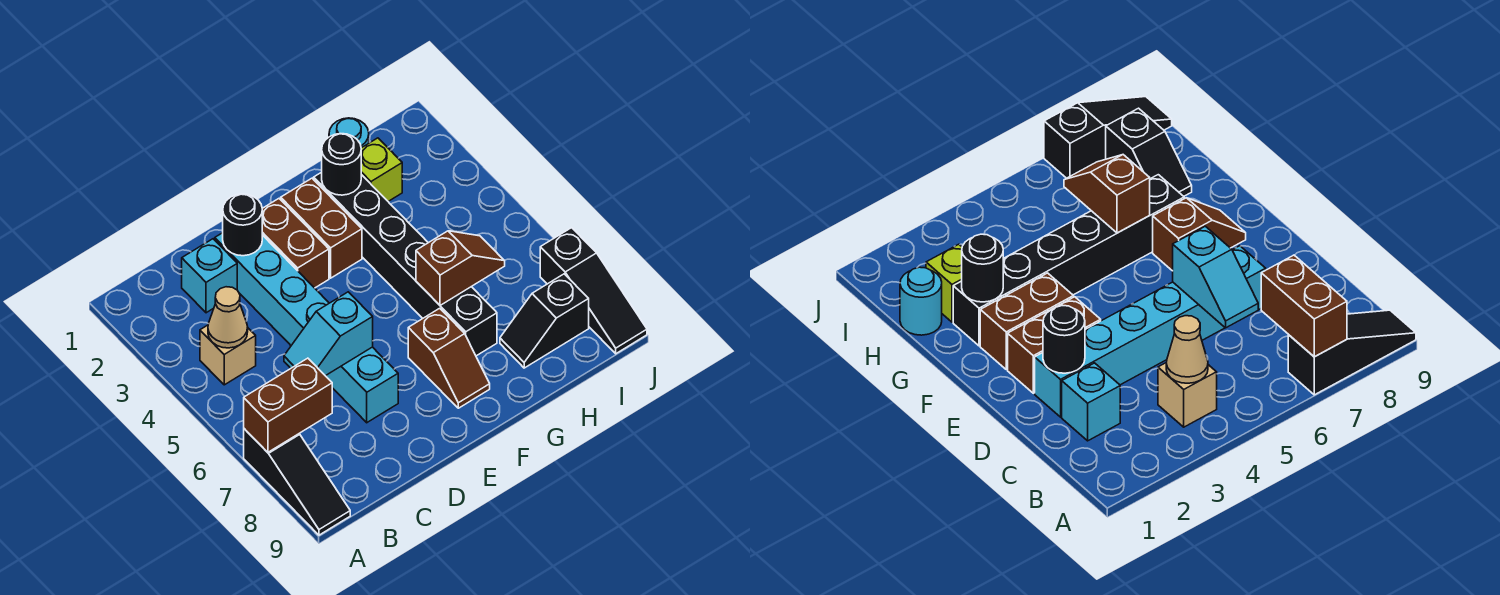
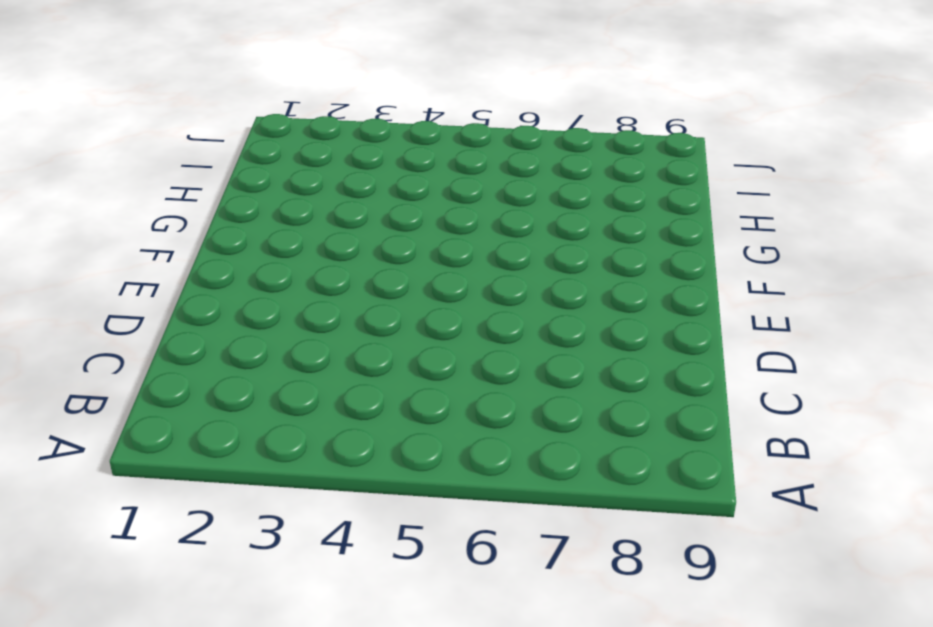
none -> black slope A7:A9 level 1 top 7
none -> tan brick B4 level 1
none -> cyan brick C2 level 1

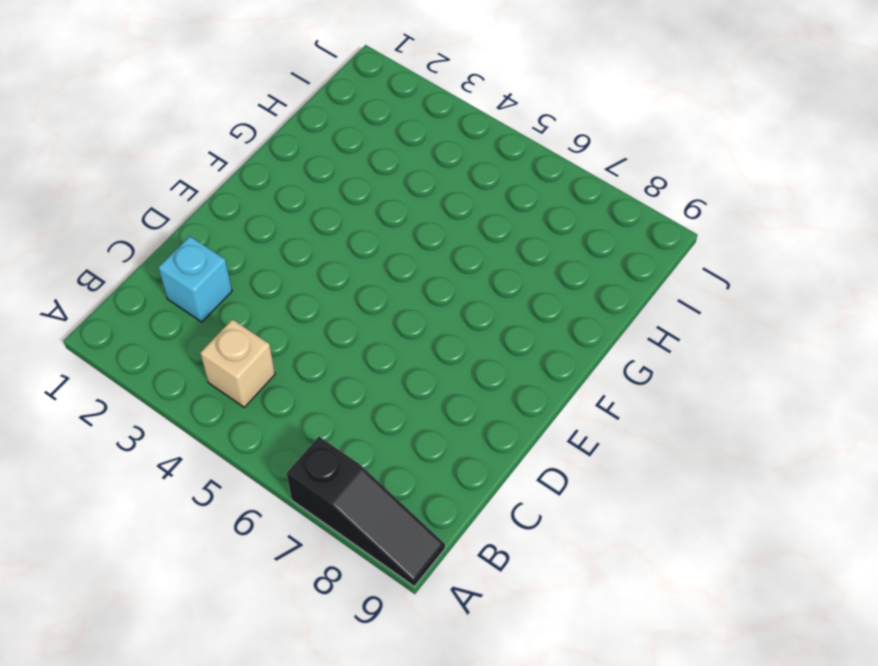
none -> cyan brick D2:D7 level 1
none -> brown brick E2:E3 level 1
none -> brown brick F2:F3 level 1

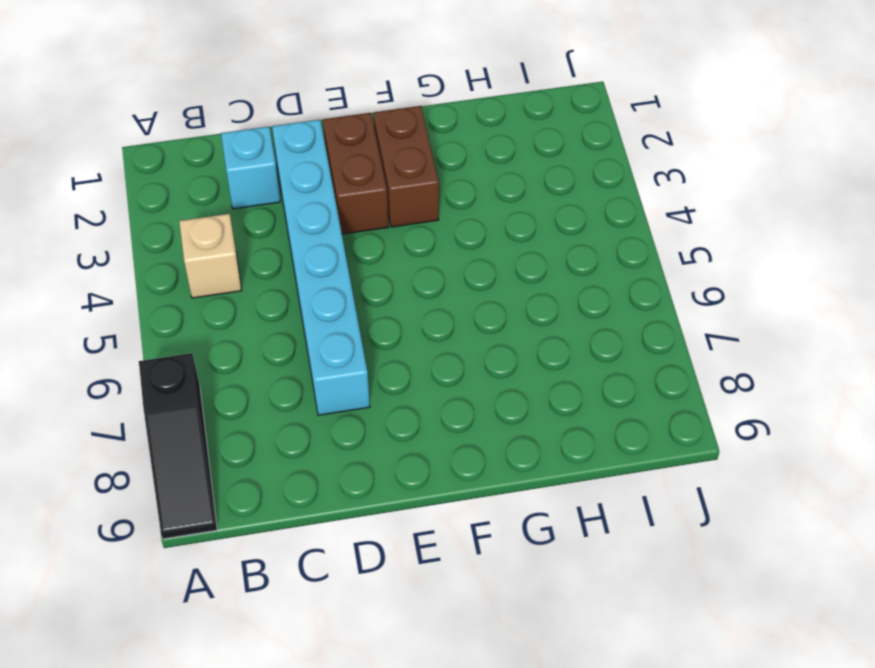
none -> brown slope F7:F8 level 1 top 7
none -> black brick G2:G7 level 1
none -> cyan round brick H1 level 1

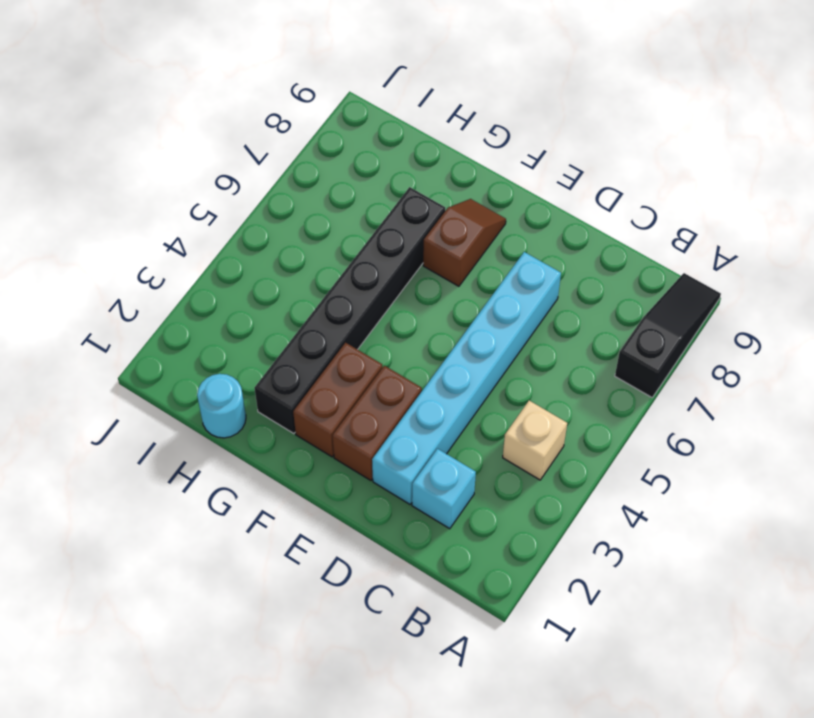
none -> lime brick H2 level 1
none -> black slope H8:I8 level 1 top I
none -> black slope J7:J9 level 1 top 7

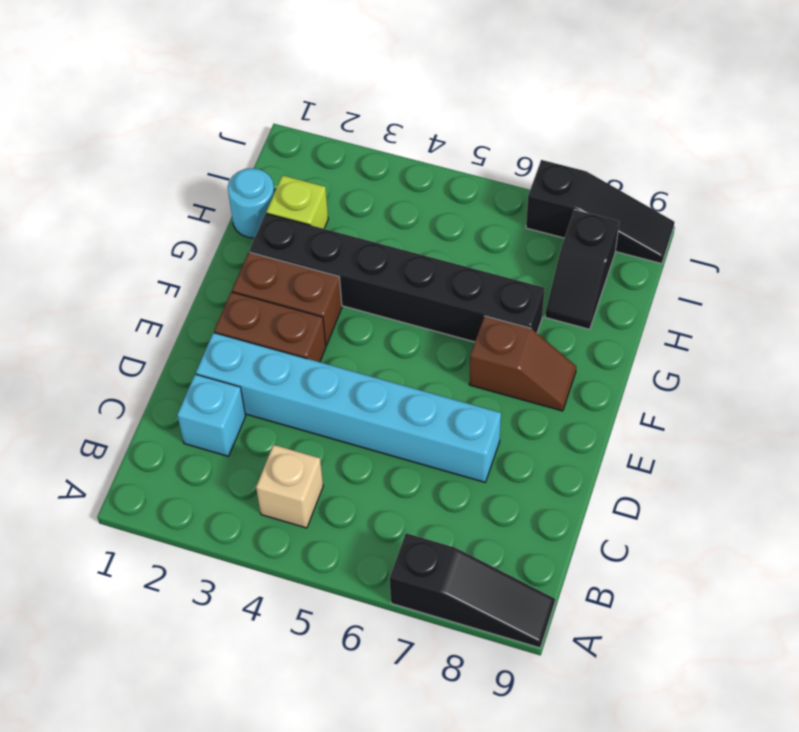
none -> brown brick A7:B7 level 2
none -> tan cone B4 level 2
none -> cyan slope C6:D6 level 2 top D

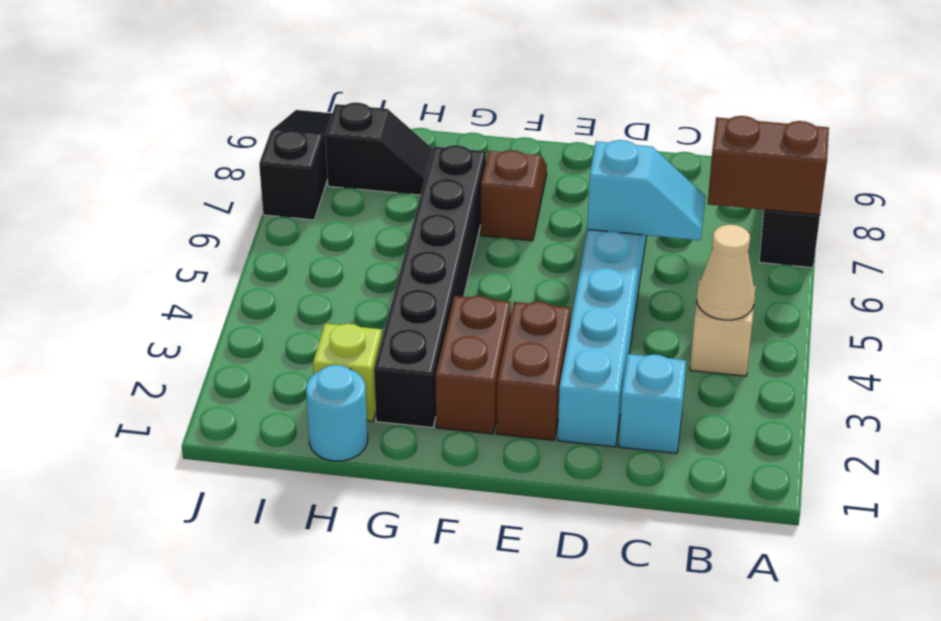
none -> black round brick D2 level 2
none -> black round brick G2 level 2
none -> brown slope G6:H6 level 2 top G

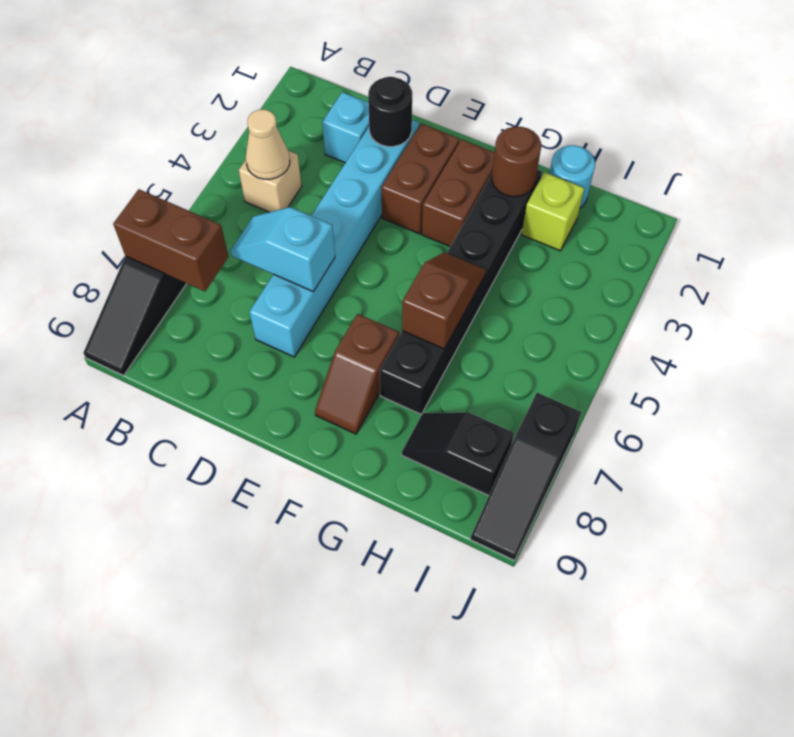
brown round brick G2 level 2 -> black round brick G2 level 2
brown slope G5:G6 level 2 top 6 -> brown slope G6:H6 level 2 top G

